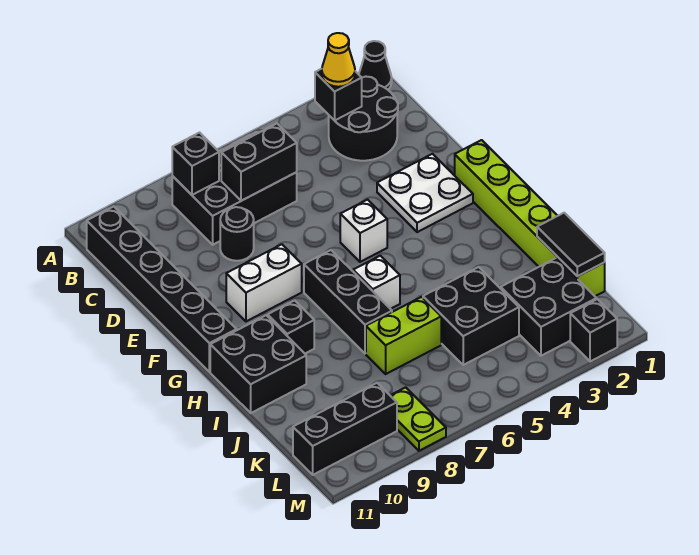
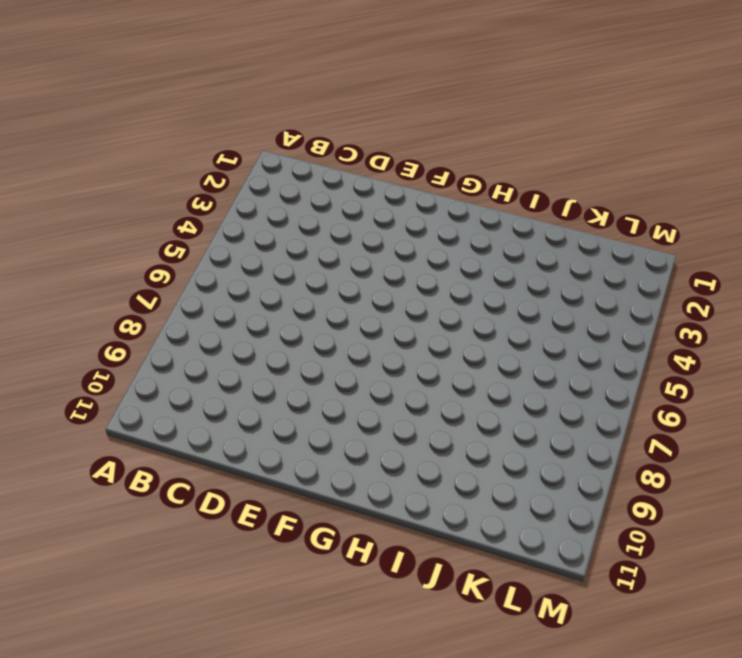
none -> black cone A1 level 1
none -> black round brick B2:C3 level 1
none -> black brick B6:C8 level 1

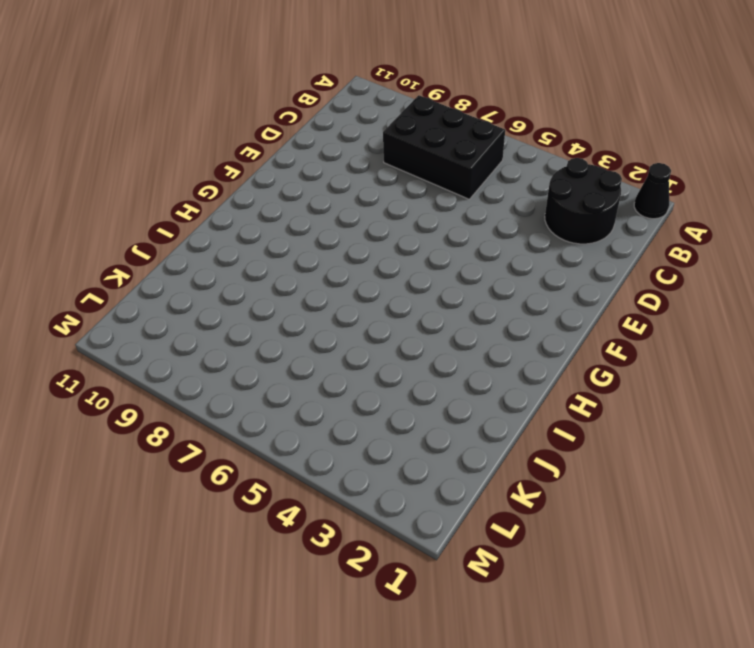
none -> black brick B11:G11 level 1
none -> black round brick D8 level 1
none -> white plate E2:F3 level 1

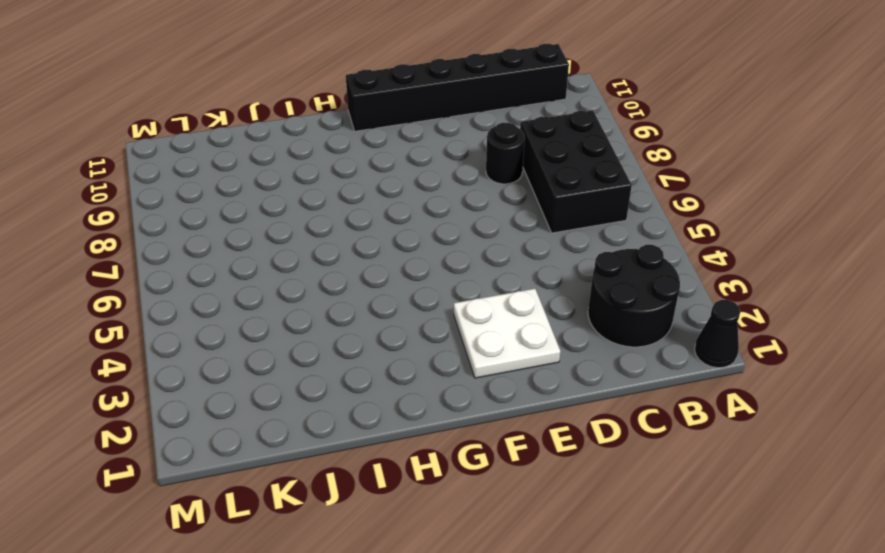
none -> lime brick F1:K1 level 1
none -> white brick F5 level 1
none -> white brick F8:F9 level 1

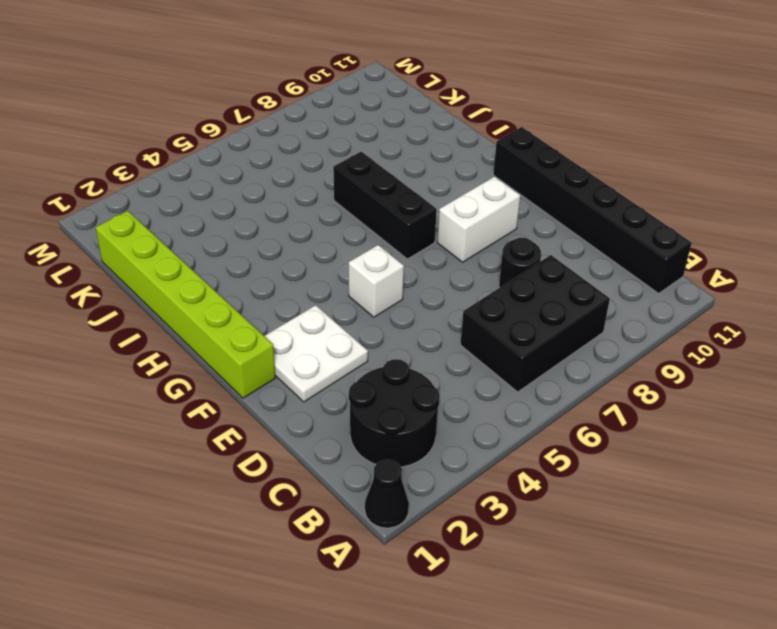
none -> white brick H6 level 1
none -> black brick H9 level 1
none -> black brick H10:I11 level 1

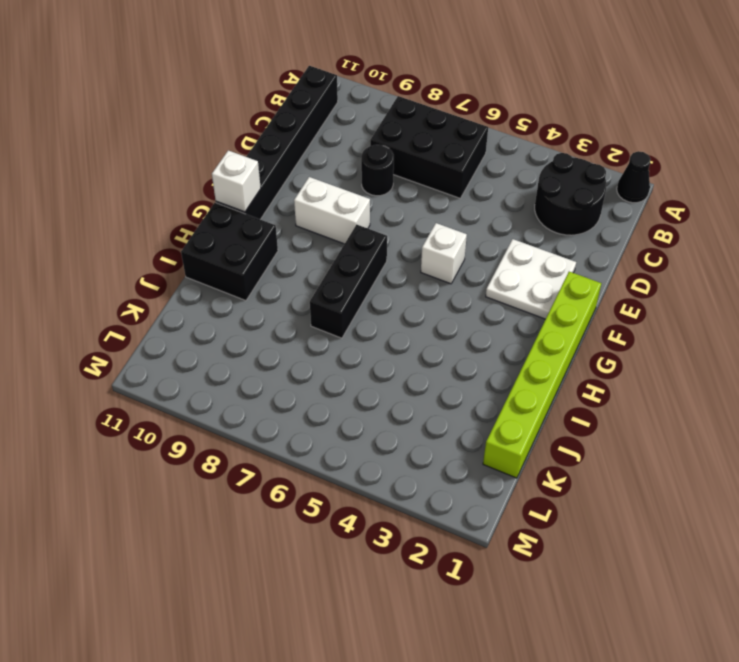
white brick G11 level 2 -> white brick H6 level 1
none -> black brick H9 level 1
none -> black brick J4:K5 level 1
none -> lime brick J6:J7 level 1

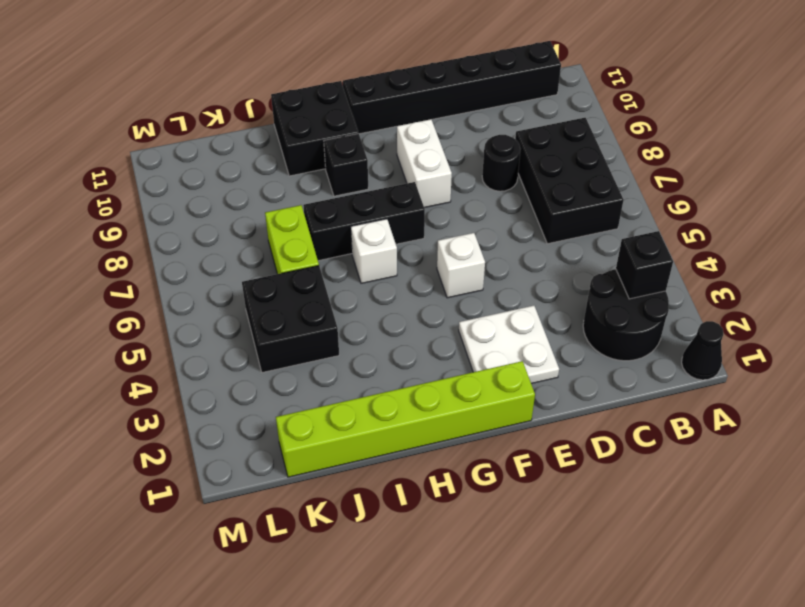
none -> black brick K2:L3 level 1
none -> lime plate L8:M8 level 1
none -> black brick L9:L11 level 1

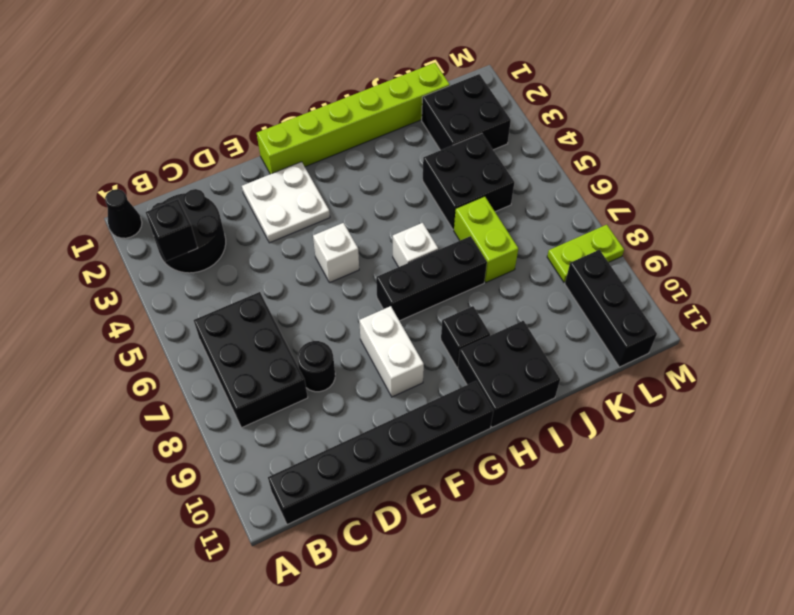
none -> black brick M2 level 1
none -> black brick B8 level 2
none -> black brick C6:C7 level 2

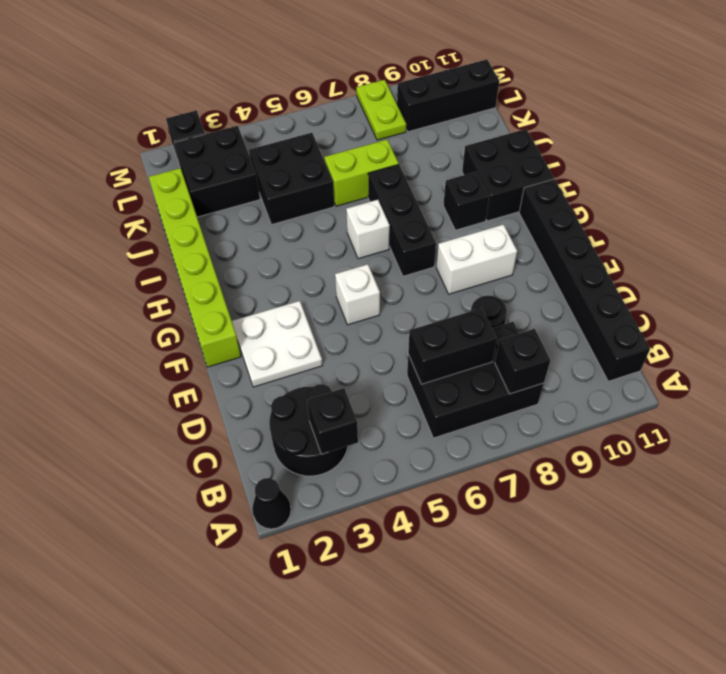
none -> black tile J1:K1 level 2
none -> yellow cone B3 level 3

